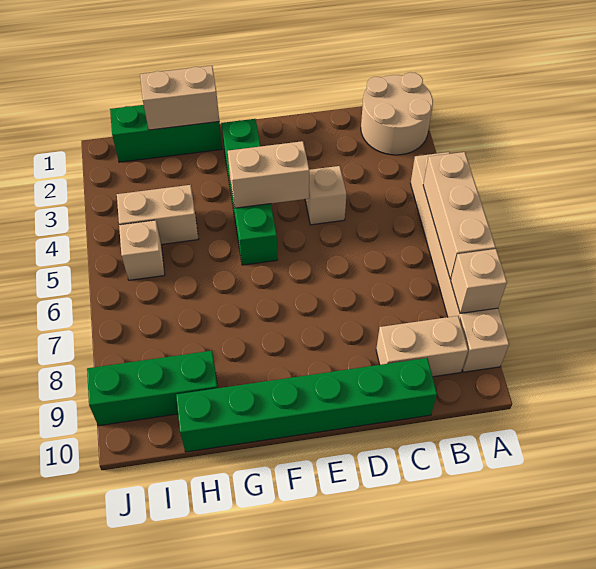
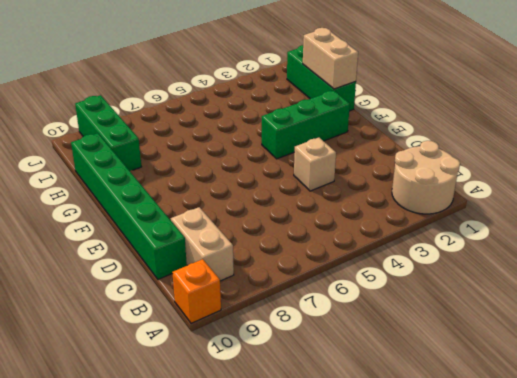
orange brick A10 level 1 -> none
green brick F2:F4 level 1 -> green brick F2:F5 level 1
none -> tan brick A4:A9 level 1
none -> tan brick H4:I4 level 1
none -> tan brick I5 level 1

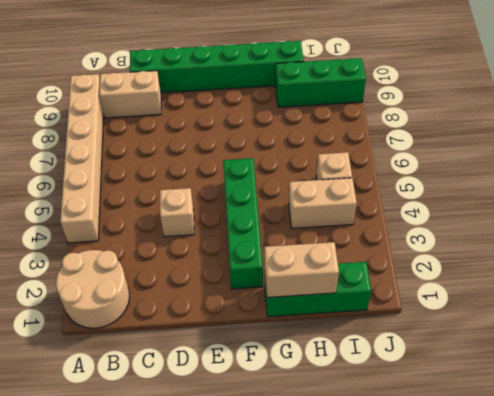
none -> tan brick A5:A7 level 2
none -> tan brick A8 level 2
none -> tan brick E4:F4 level 2

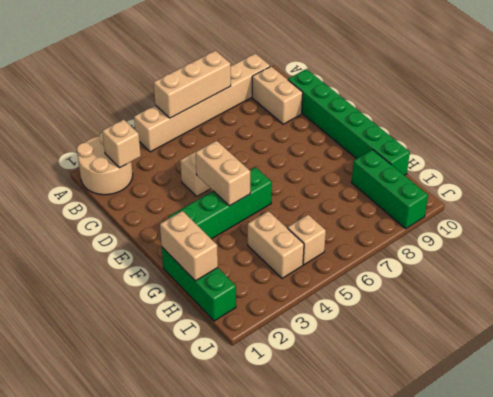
tan brick B2 level 2 -> tan brick A8 level 2

